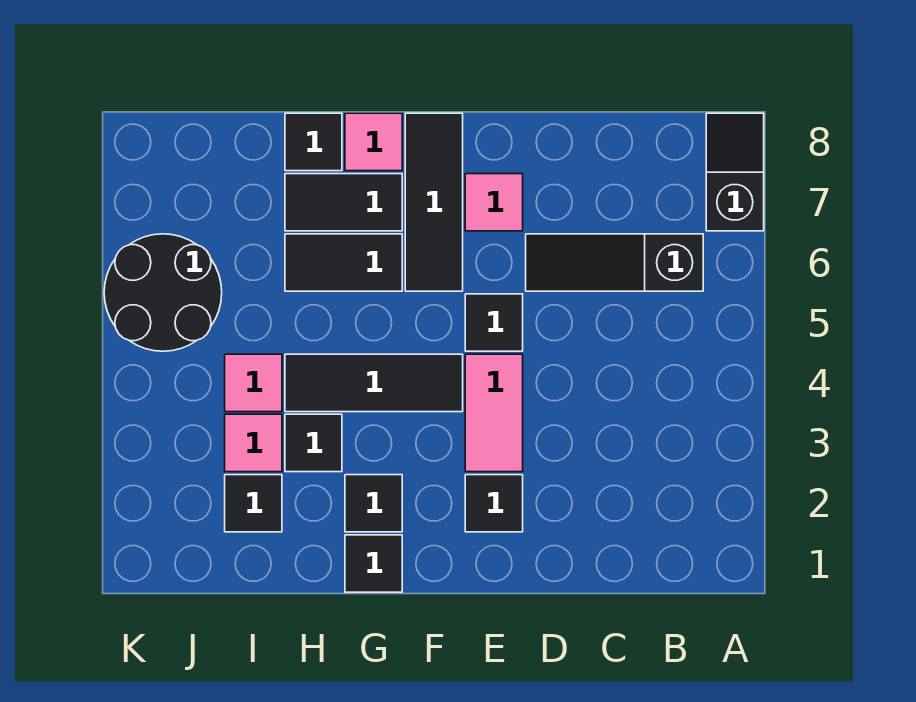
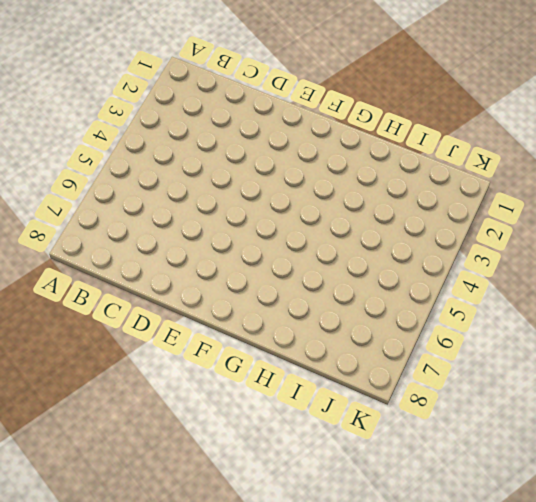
none -> black slope A7:A8 level 1 top 7
none -> black slope B6:D6 level 1 top B
none -> black tile E2 level 1

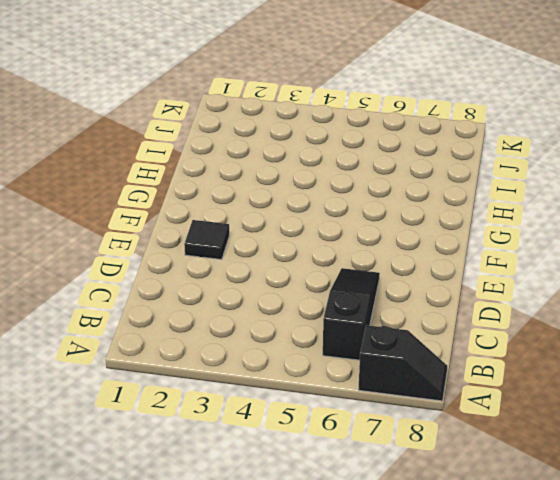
none -> pink tile E3:E4 level 1
none -> black tile E5 level 1
none -> pink tile E7 level 1

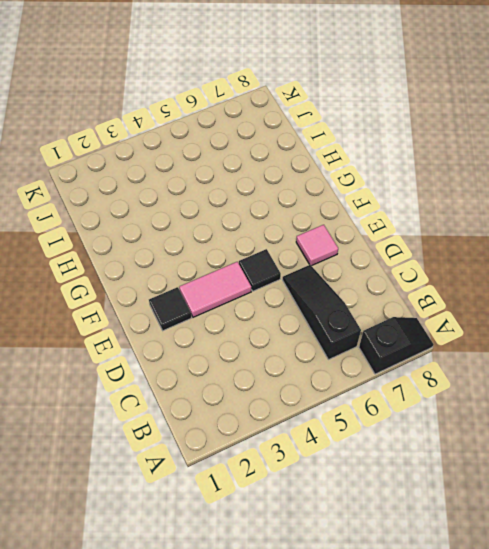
none -> black tile F4:H4 level 1
none -> black tile F6:F8 level 1
none -> black tile G1 level 1

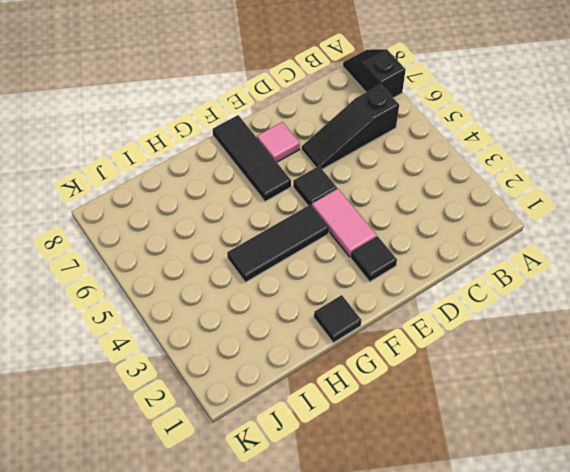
none -> black tile G2 level 1
none -> black tile G6:H6 level 1
none -> black tile G7:H7 level 1

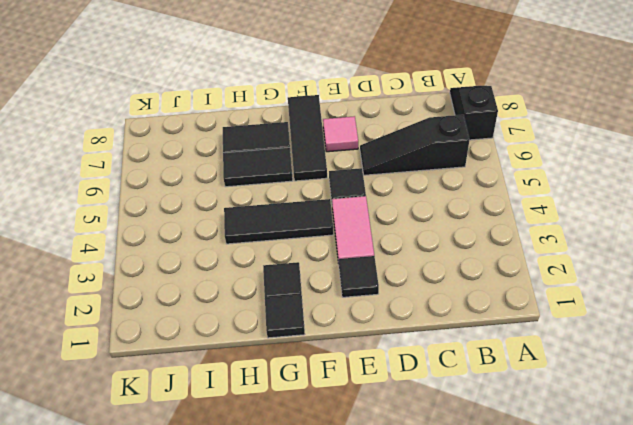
none -> pink tile G8 level 1
none -> black tile H3 level 1
none -> black tile H8 level 1

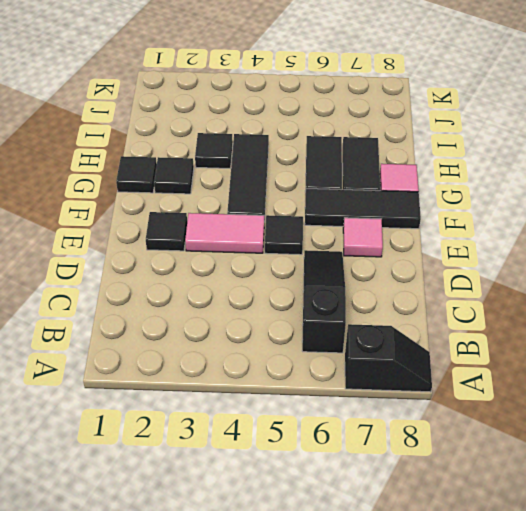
none -> black tile H8 level 1
none -> black tile I2 level 1
none -> pink tile I3 level 1

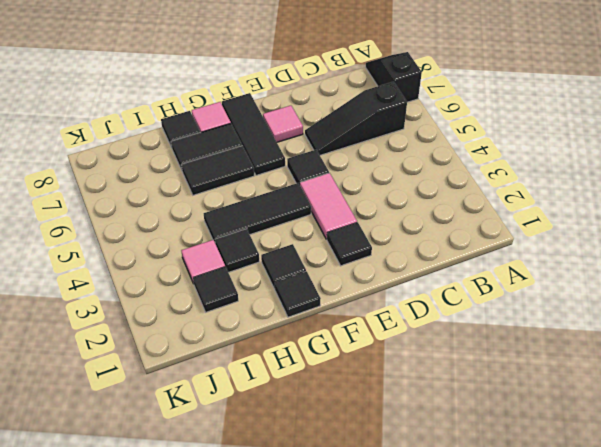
none -> pink tile I4 level 1
none -> black round brick J5:K6 level 1

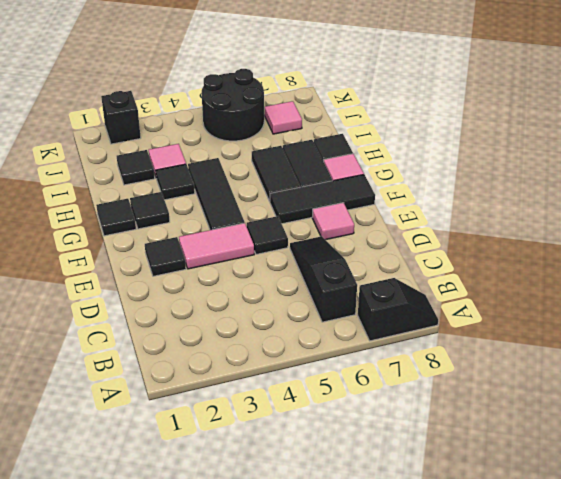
pink tile J7 level 1 -> pink tile I4 level 1
black brick K2 level 1 -> none

